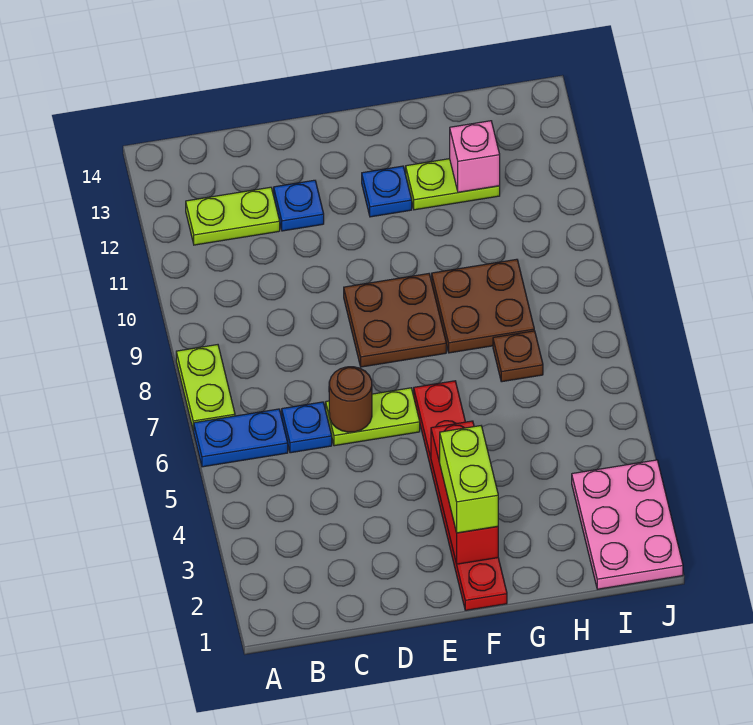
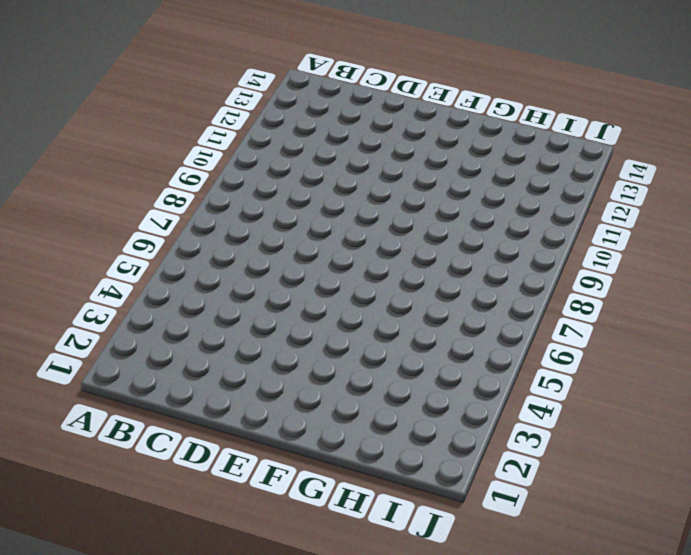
none -> blue plate A6:B6 level 1
none -> lime plate A7:A8 level 1
none -> lime plate B12:C12 level 1

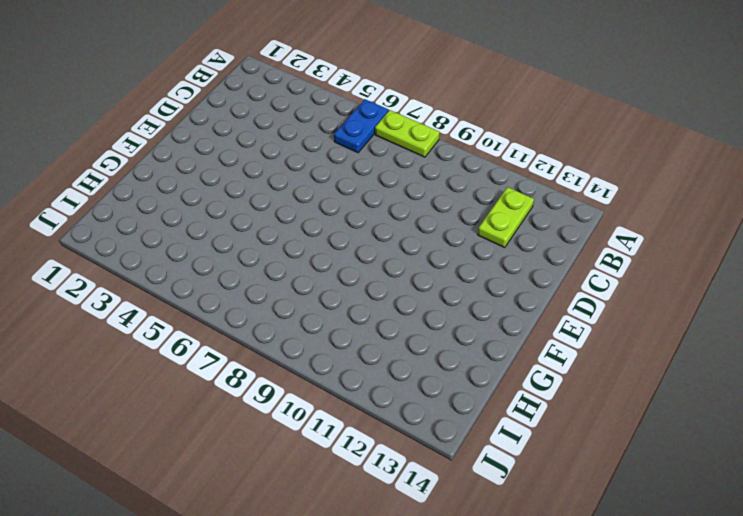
none -> blue plate C6 level 1
none -> lime plate D6:E6 level 1
none -> blue plate D12 level 1

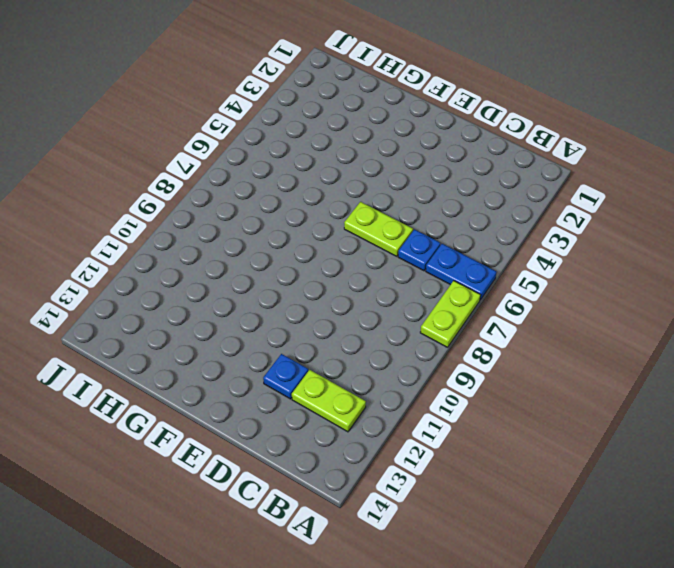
none -> brown plate E8:F9 level 1
none -> red plate F1:F6 level 1
none -> blue plate F12 level 1

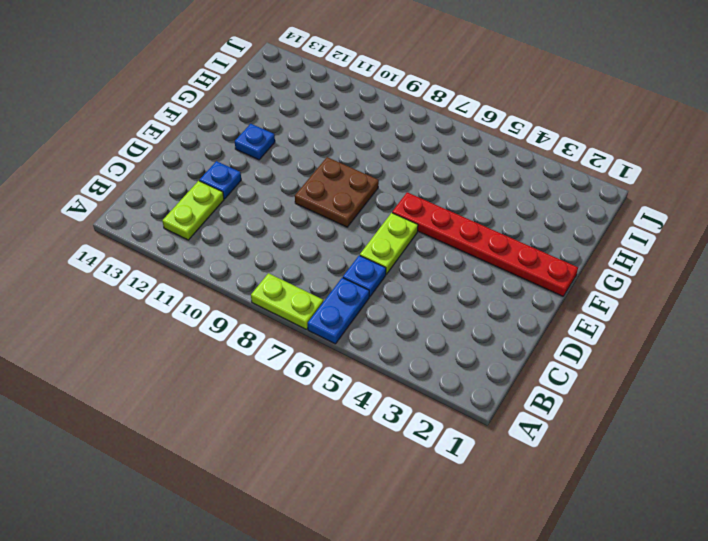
none -> brown plate G8:H9 level 1
none -> lime plate G12:H12 level 1
none -> brown plate H7 level 1

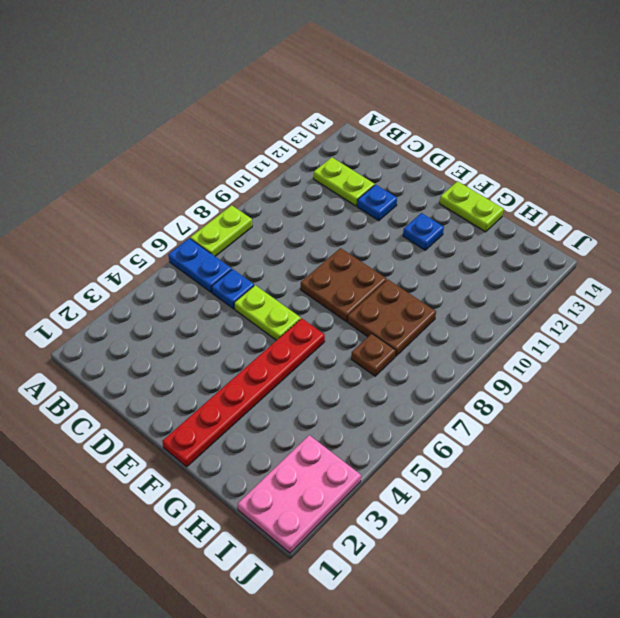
lime plate F14:G14 level 1 -> lime plate G12:H12 level 1
none -> brown round brick D6 level 2
none -> red brick F2:F4 level 2
none -> pink brick H12 level 2

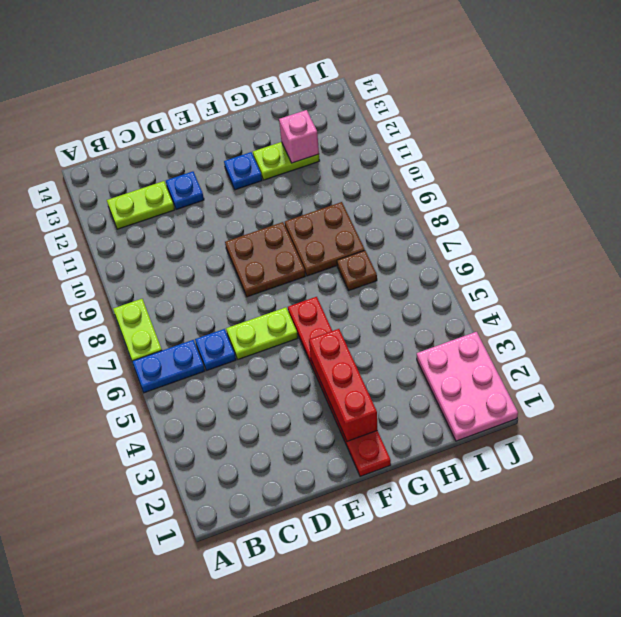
none -> brown round brick D6 level 2
none -> lime brick F2:F3 level 3

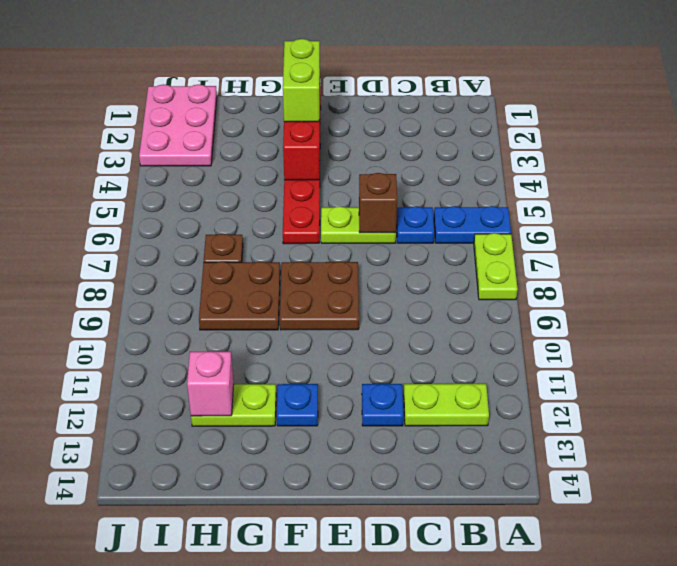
brown brick D6 level 2 -> brown round brick D6 level 2

